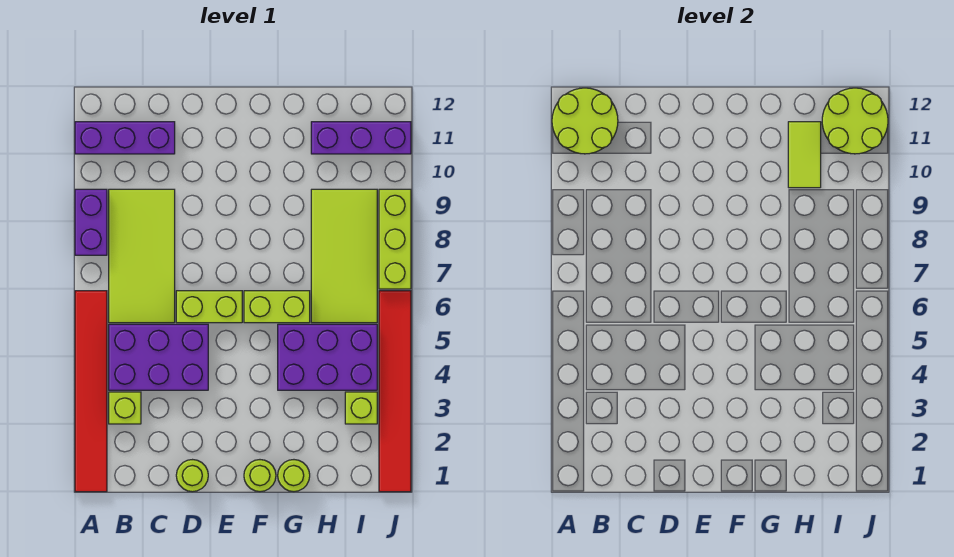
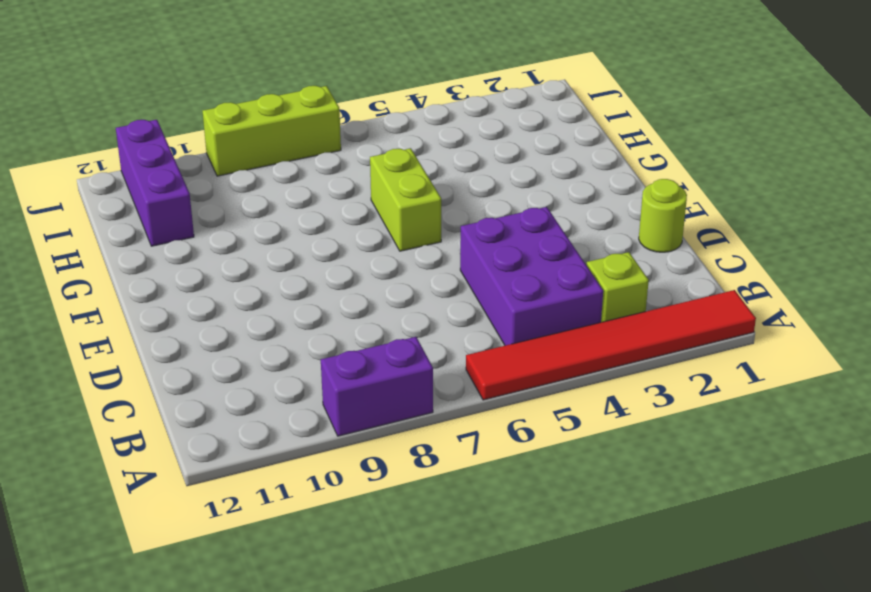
none -> purple brick A11:C11 level 1
none -> lime tile B6:C9 level 1
none -> lime brick D6:E6 level 1

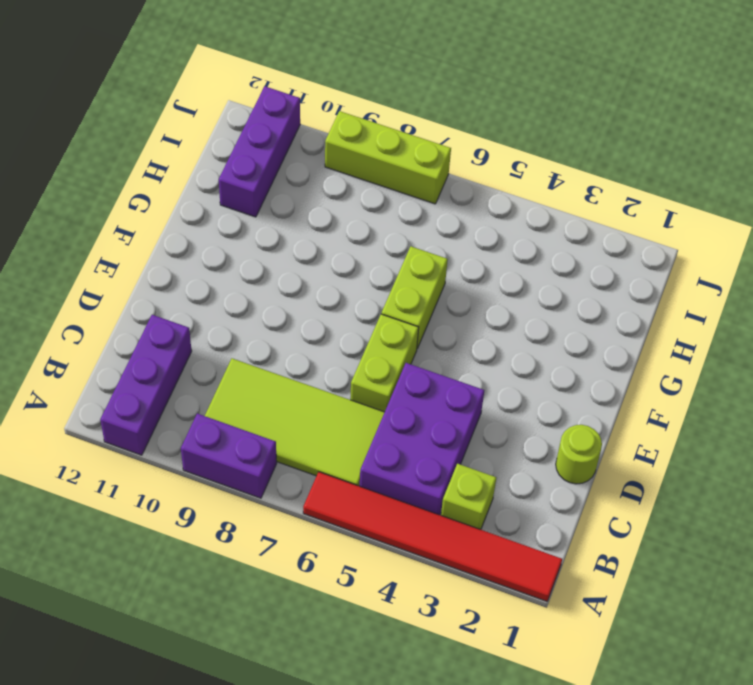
none -> lime round brick F1 level 1
none -> lime round brick G1 level 1
none -> purple brick G4:I5 level 1

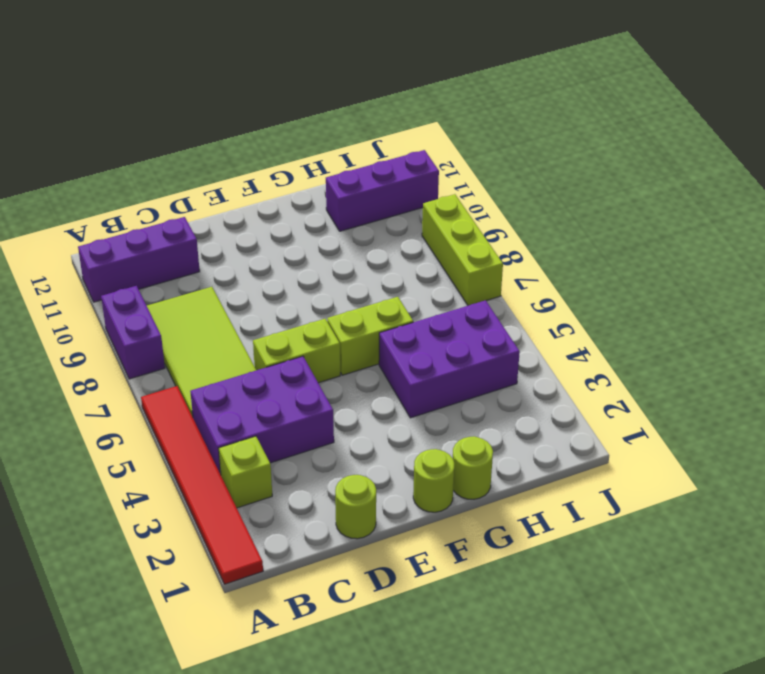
none -> lime tile H6:I9 level 1
none -> lime brick I3 level 1
none -> red tile J1:J6 level 1

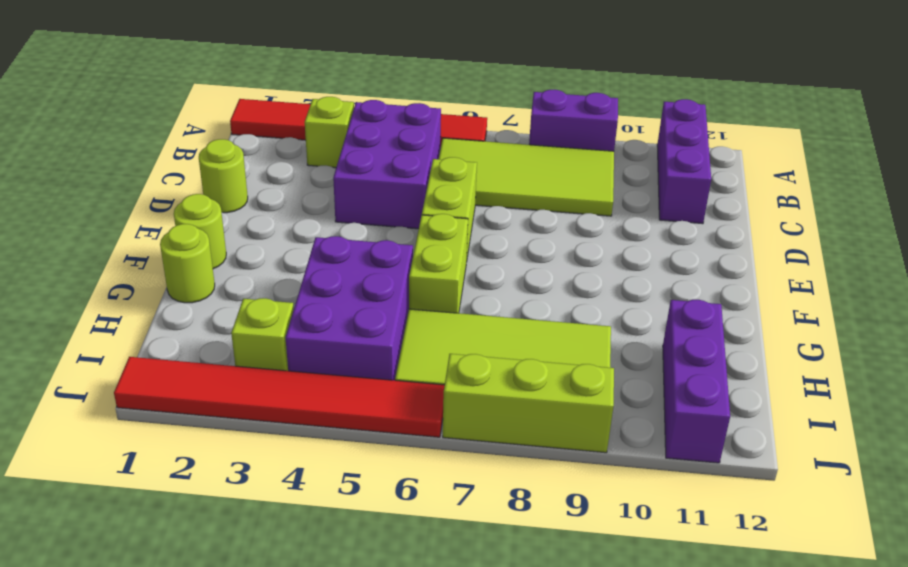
none -> lime round brick A11:B12 level 2
none -> lime tile H10:H11 level 2
none -> lime round brick I11:J12 level 2

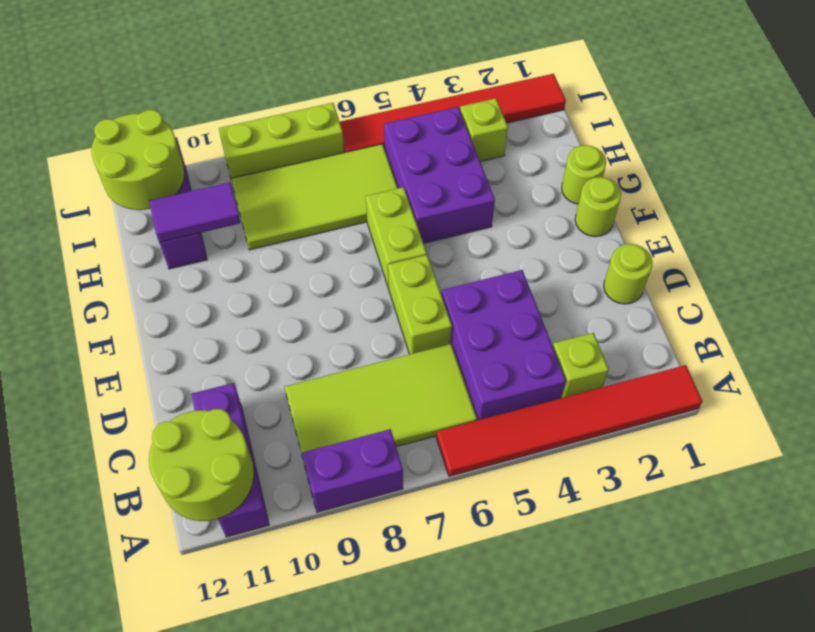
purple tile H10:H11 level 2 -> lime tile H10:H11 level 2

